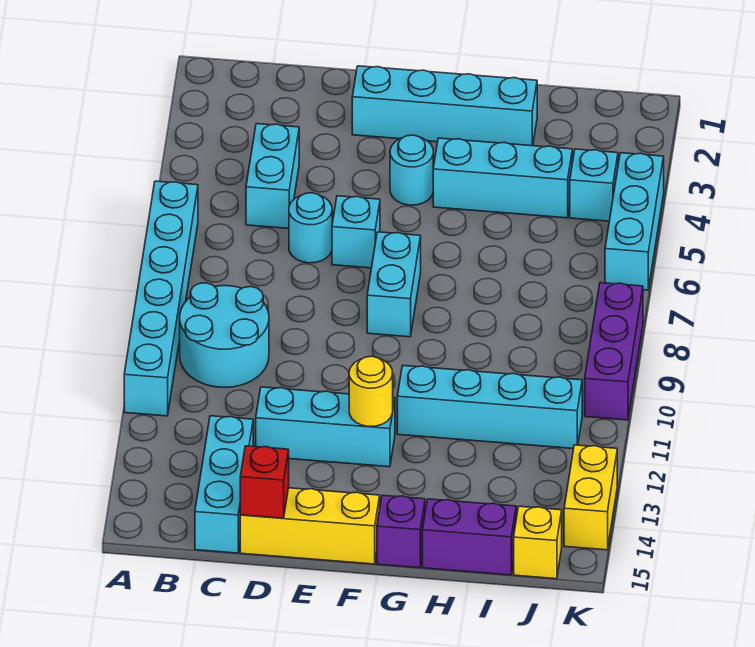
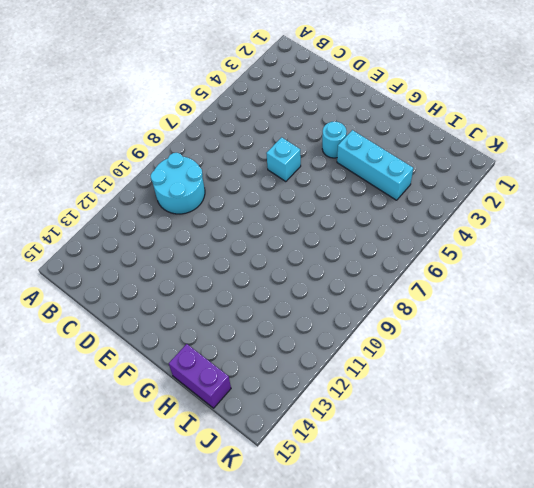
none -> cyan brick A6:A11 level 1
none -> cyan brick C4:C5 level 1
none -> cyan brick C13:C15 level 1

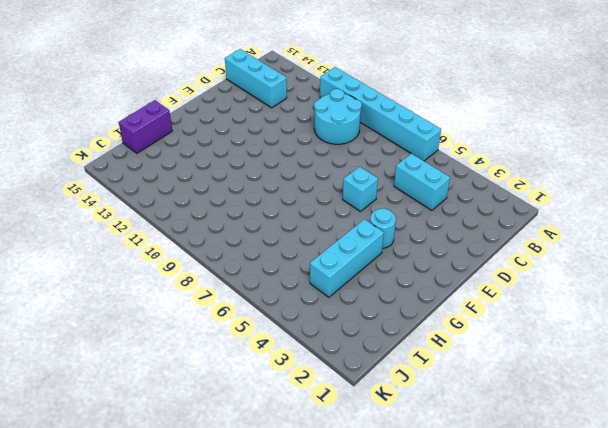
none -> cyan round brick D6 level 1
none -> cyan brick D12:F12 level 1
none -> yellow brick D15:F15 level 1

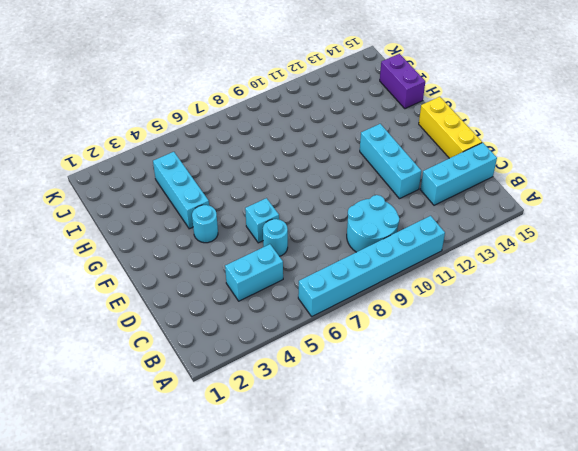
none -> cyan brick E2:H2 level 1
none -> cyan brick F7:F8 level 1
none -> cyan brick G11:J11 level 1

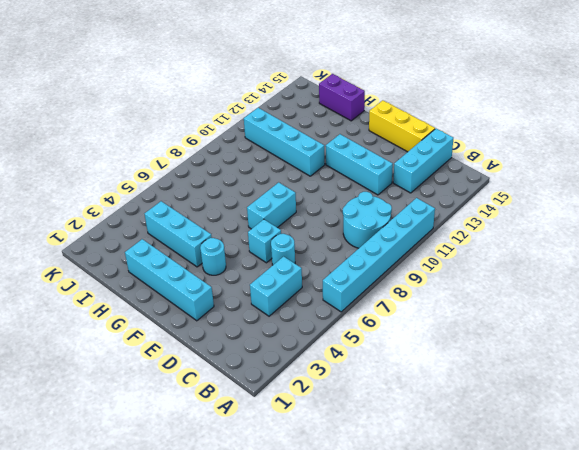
none -> purple brick G15 level 1
none -> cyan brick J4 level 1
none -> yellow brick J15 level 1

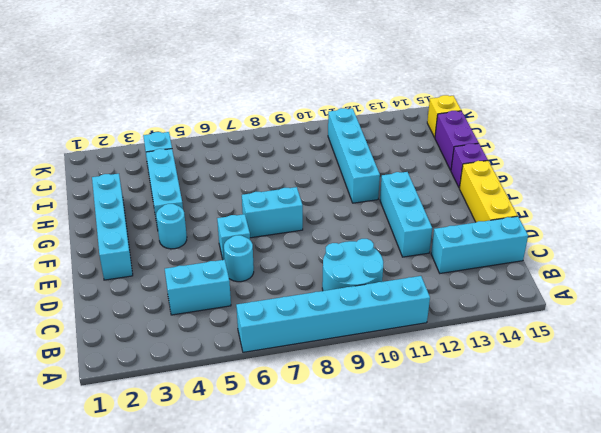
none -> cyan brick K4:K6 level 1
none -> purple brick K8:K10 level 1
none -> yellow brick K13:K14 level 1

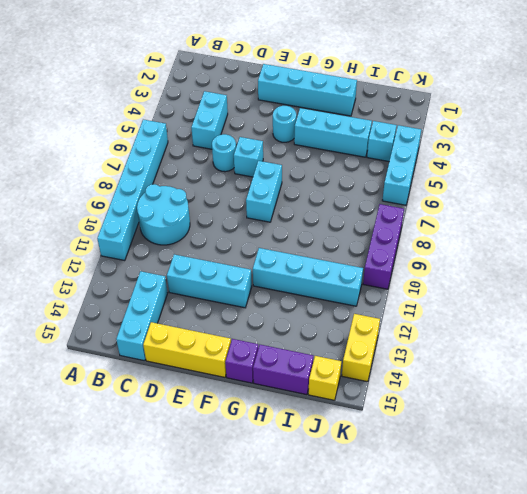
none -> red brick D15 level 2
none -> yellow round brick F12 level 2

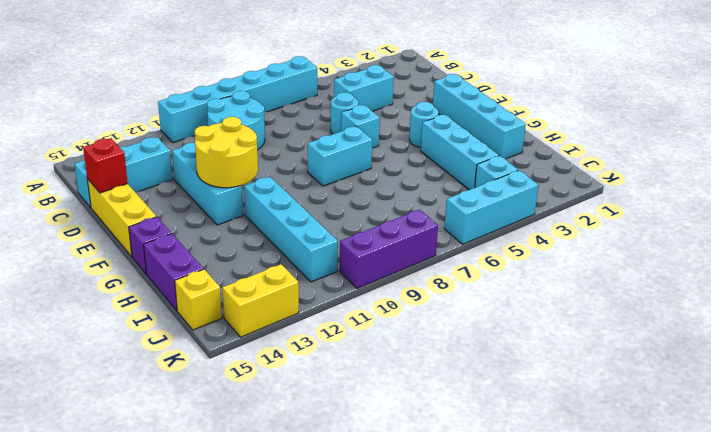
yellow round brick E11:F12 level 2 -> yellow round brick F12 level 2

